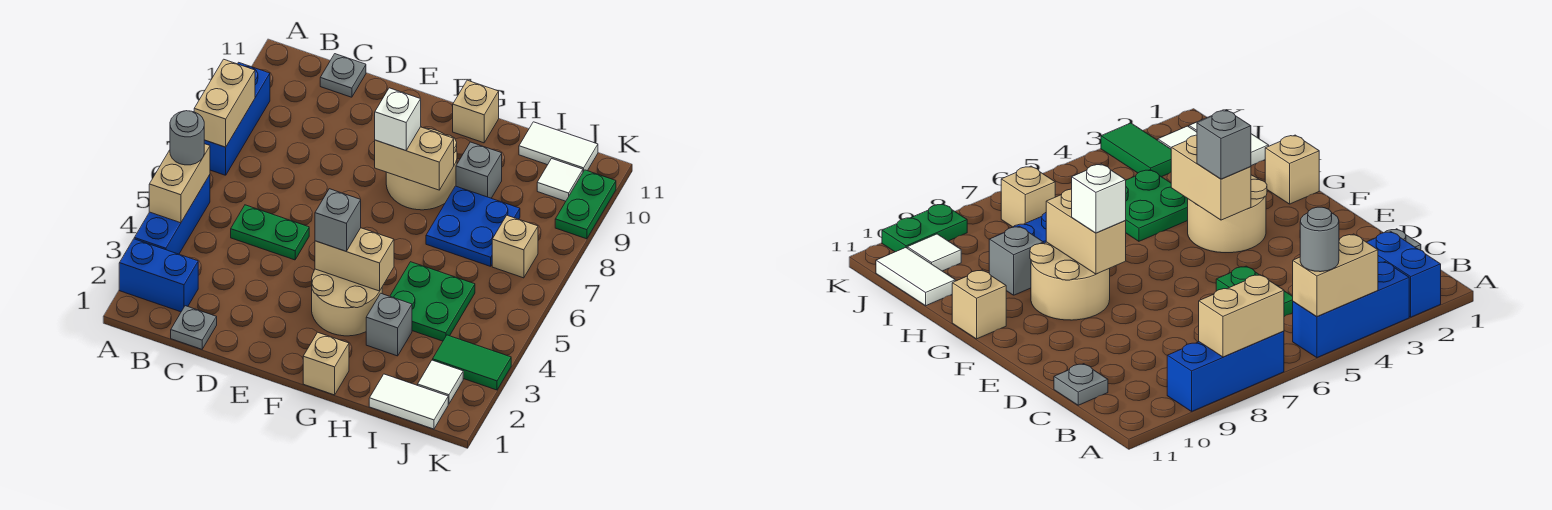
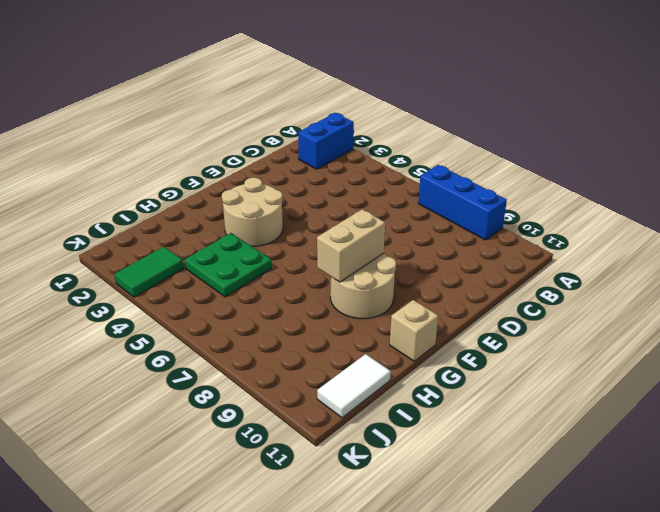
none -> blue brick A3:A5 level 1
none -> grey plate C1 level 1
none -> green plate C5:D5 level 1

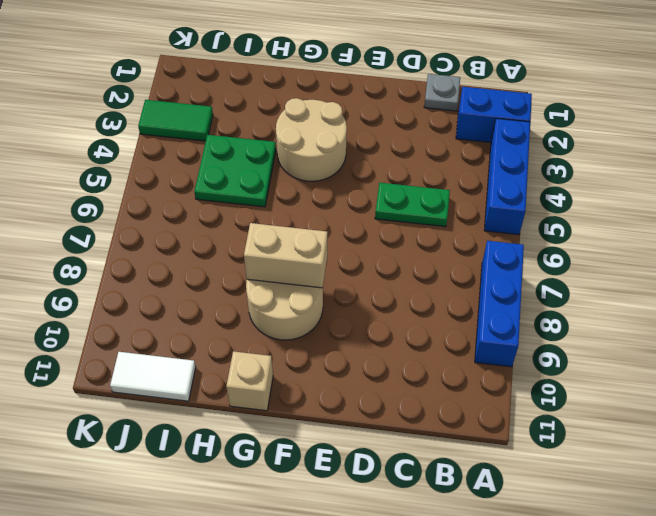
none -> grey plate C11 level 1
none -> tan brick G1 level 1
none -> grey brick H3 level 1

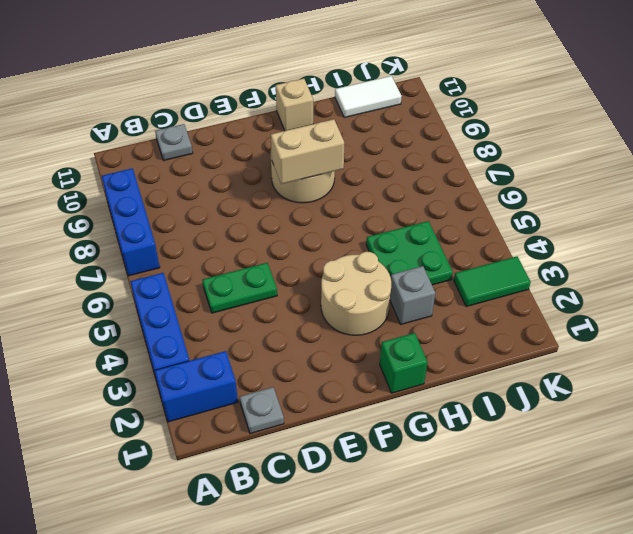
green brick G1 level 1 -> tan brick G1 level 1
none -> blue plate H7:I8 level 1
none -> grey brick H9 level 1
none -> white tile I1:J1 level 1

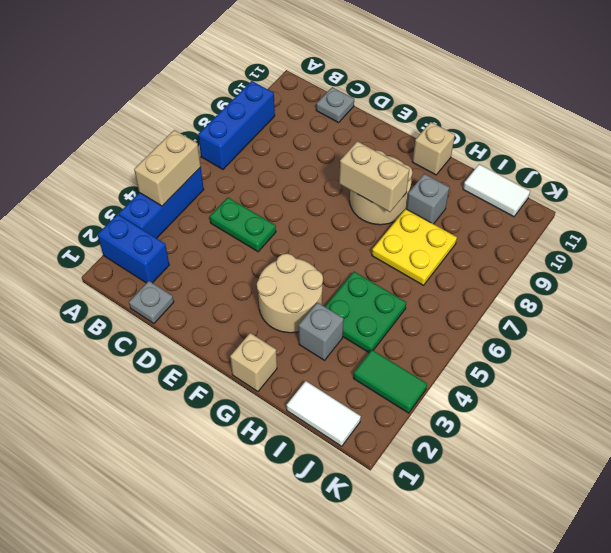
yellow plate H7:I8 level 1 -> blue plate H7:I8 level 1
none -> white tile J2 level 1
none -> tan brick J7 level 1
none -> white tile J10 level 1

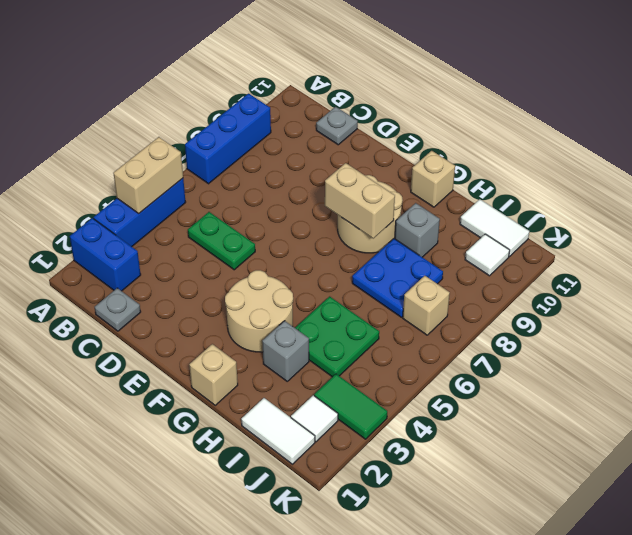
none -> green plate K9:K10 level 1
none -> tan brick A7:A8 level 2
none -> tan brick F4:G4 level 2

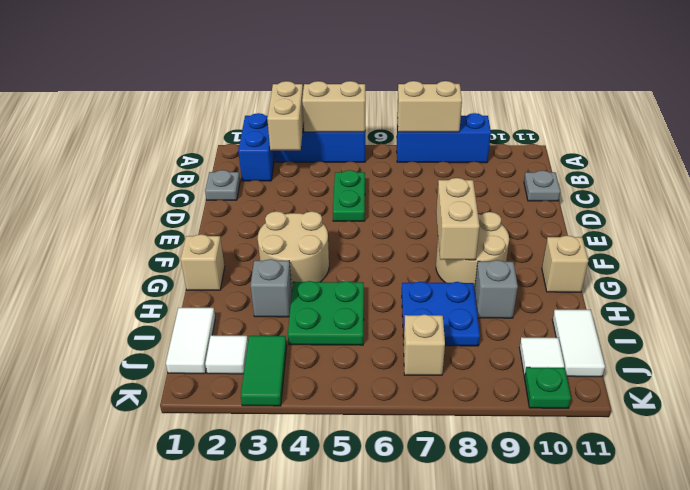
tan brick A3:B3 level 2 -> tan brick F4:G4 level 2
green plate K10 level 1 -> green plate K9:K10 level 1
none -> grey round brick A5 level 3
none -> grey brick F4 level 3
none -> white brick F8 level 3

